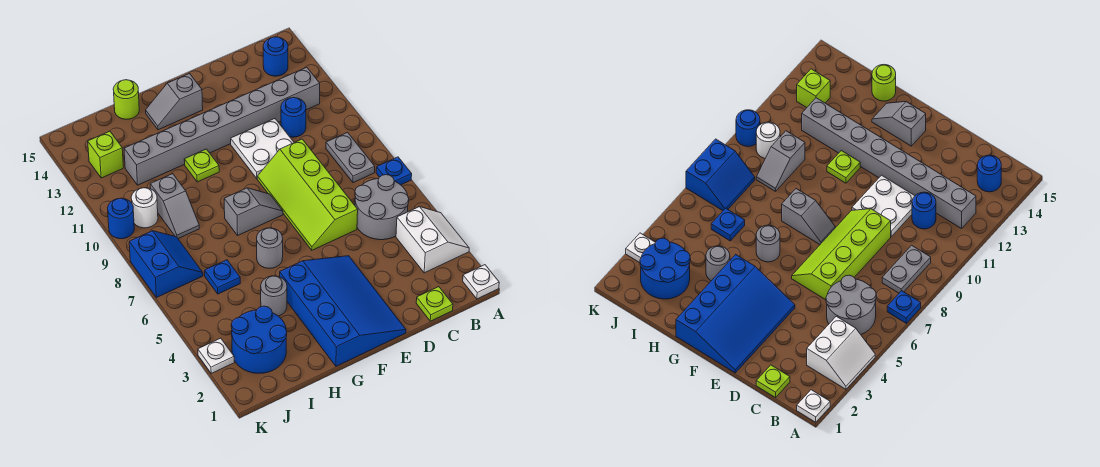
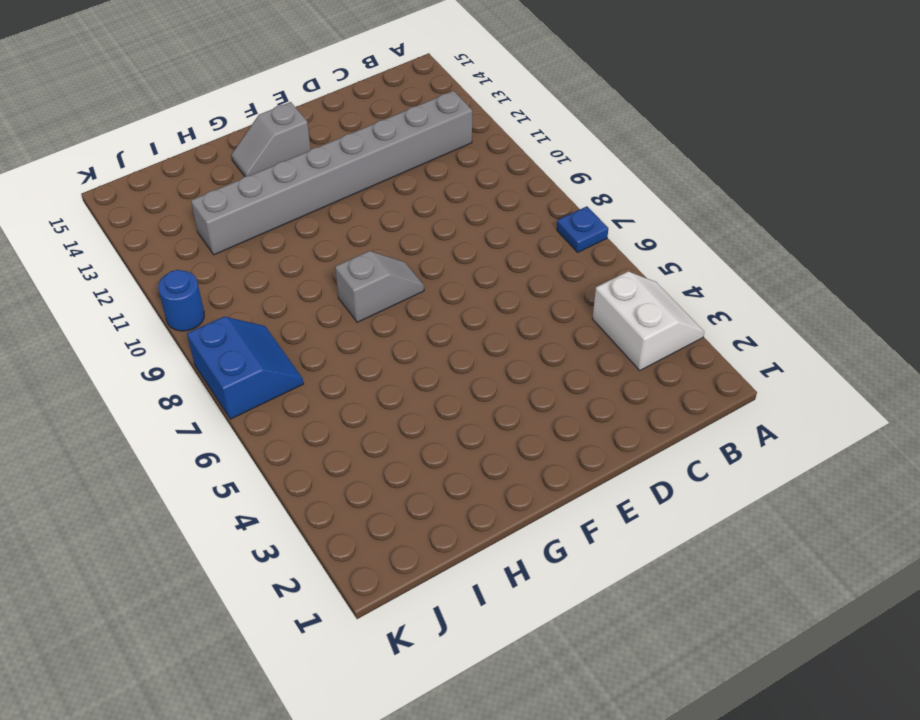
none -> white plate A1 level 1
none -> grey round brick B5:C6 level 1
none -> grey plate B8:B9 level 1

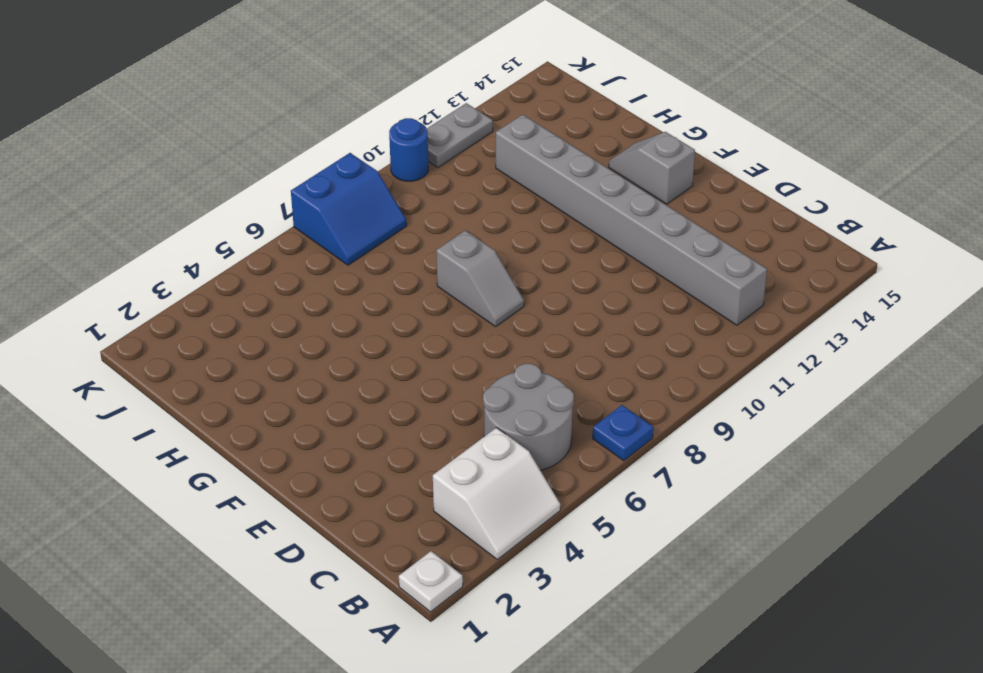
grey plate K11:K12 level 1 -> grey plate B8:B9 level 1
none -> blue round brick B14 level 1
none -> lime plate C1 level 1
none -> blue round brick C11 level 1

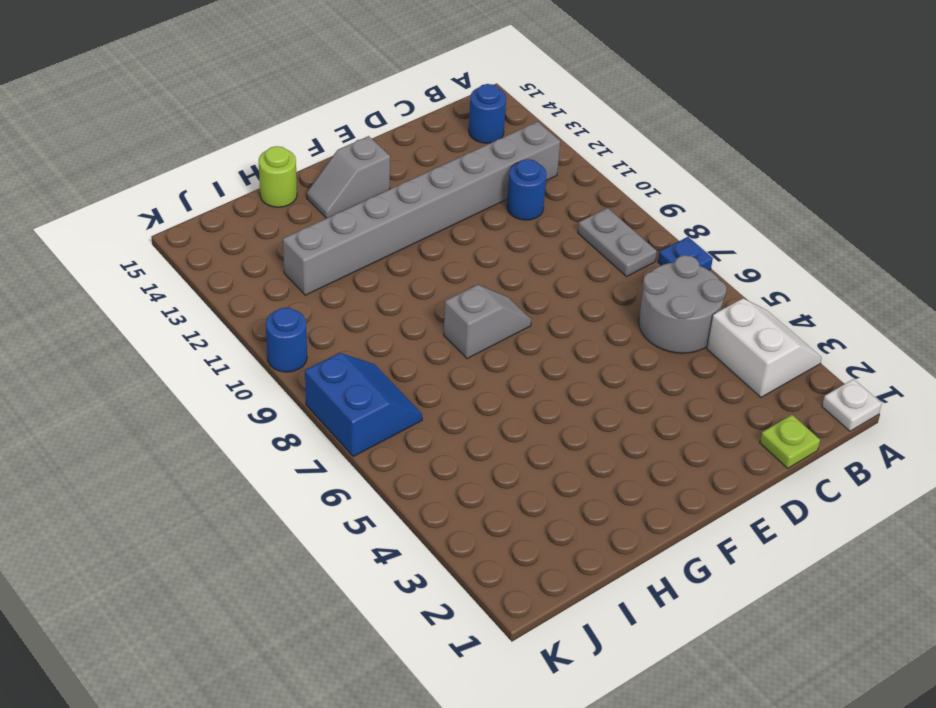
none -> lime slope D6:E9 level 1 top D
none -> white plate D10:E11 level 1
none -> blue slope E1:G4 level 1 top G

